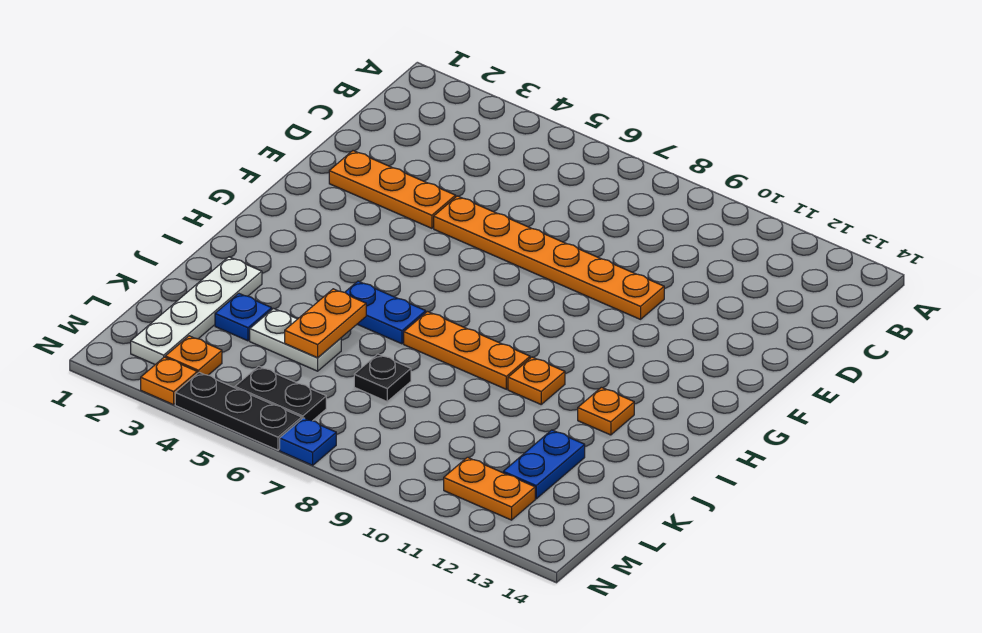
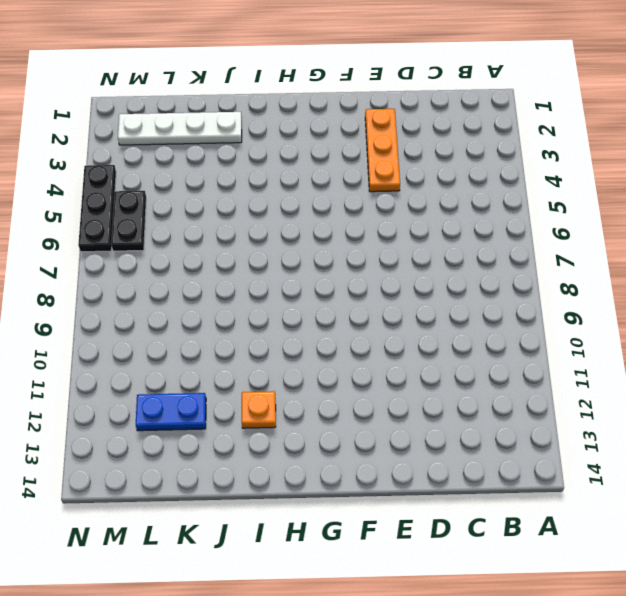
none -> orange plate E5:E10 level 1
none -> blue plate I5:I6 level 1
none -> orange plate I7:I9 level 1

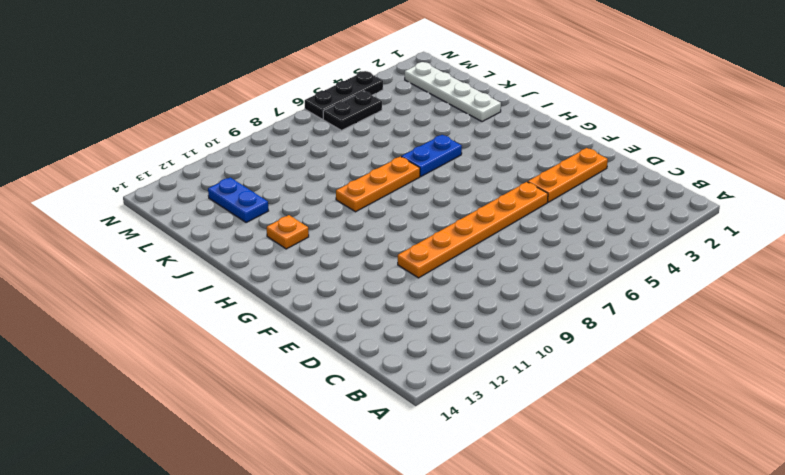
none -> orange plate I10 level 1
none -> blue plate K3 level 1
none -> white plate K4:K5 level 1

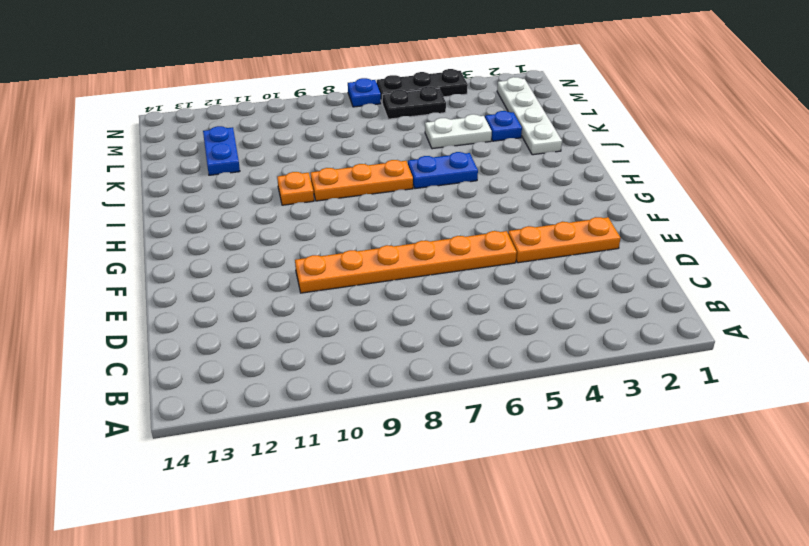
none -> orange plate I12 level 1
none -> black plate K7 level 1
none -> orange plate M3 level 1

